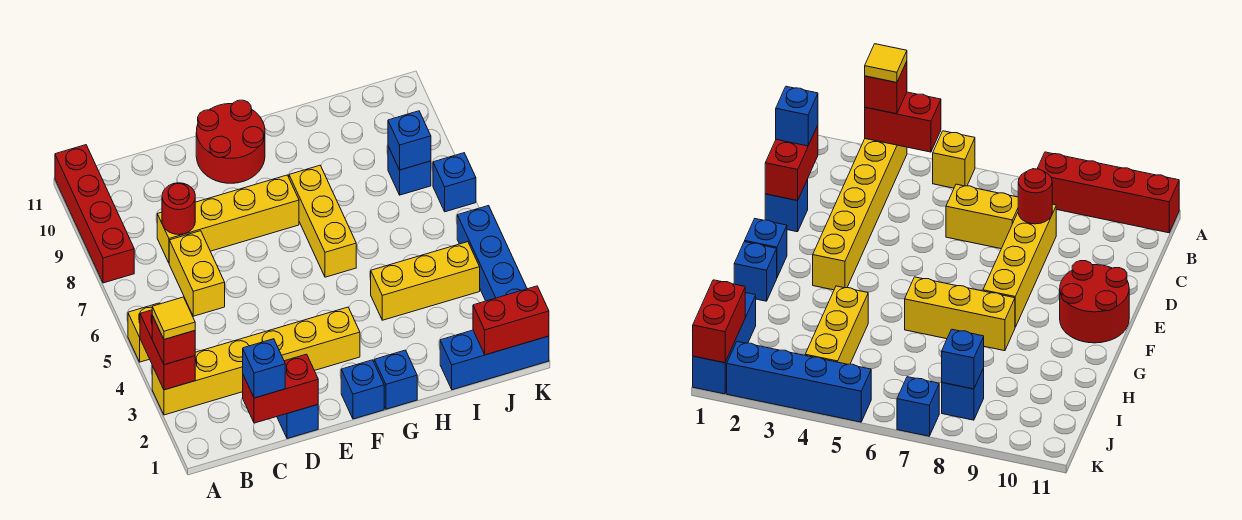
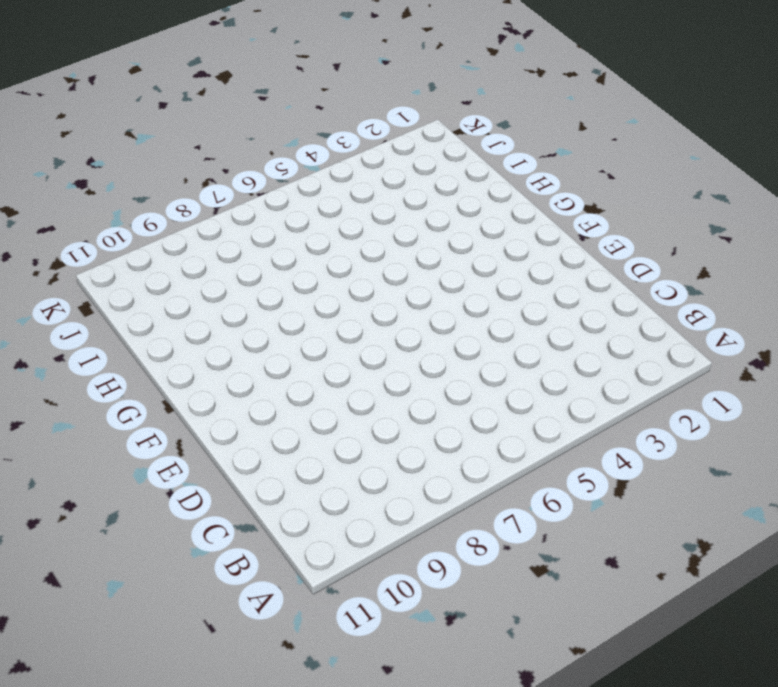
none -> yellow brick A3:F3 level 1
none -> yellow brick A5 level 1
none -> red brick A8:A11 level 1

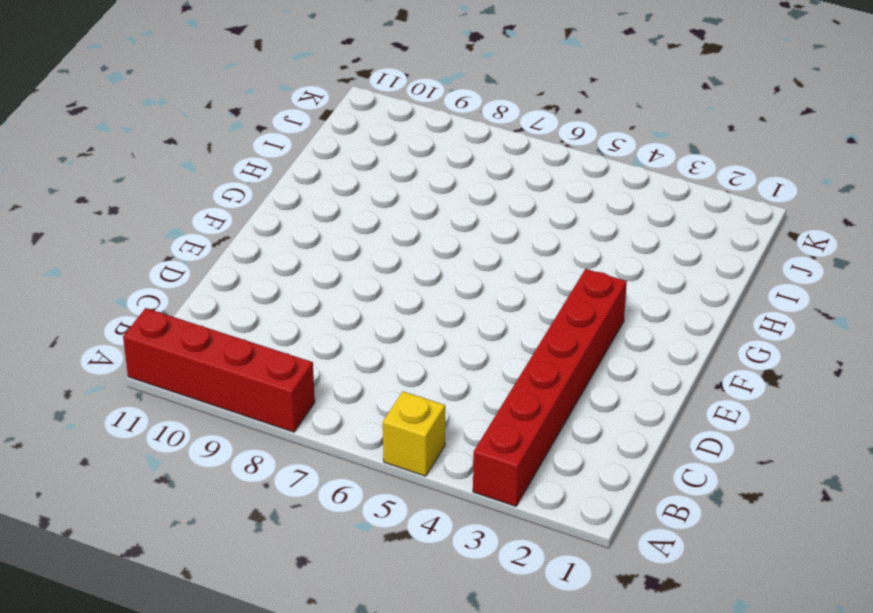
red brick A3:F3 level 1 -> yellow brick A3:F3 level 1
none -> yellow brick C6:C7 level 1
none -> yellow brick C8:F8 level 1
none -> blue brick D1 level 1

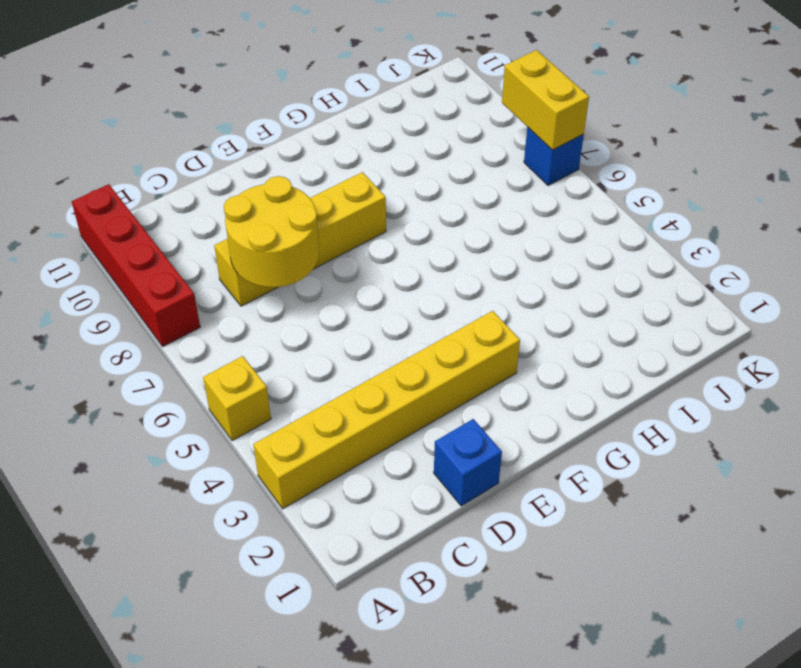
yellow round brick C7:D8 level 2 -> red round brick C8 level 2
yellow brick K7:K8 level 2 -> yellow brick C6:C7 level 1
none -> red round brick E10:F11 level 1
none -> blue brick F1 level 1
none -> blue brick G1 level 1

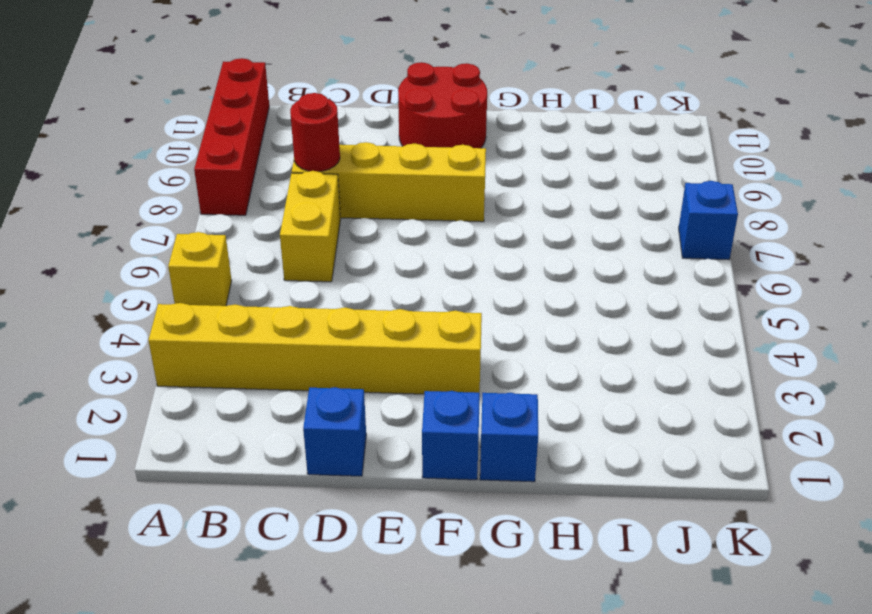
none -> yellow brick G6:G8 level 1
none -> yellow brick H4:J4 level 1
none -> blue brick I1:K1 level 1

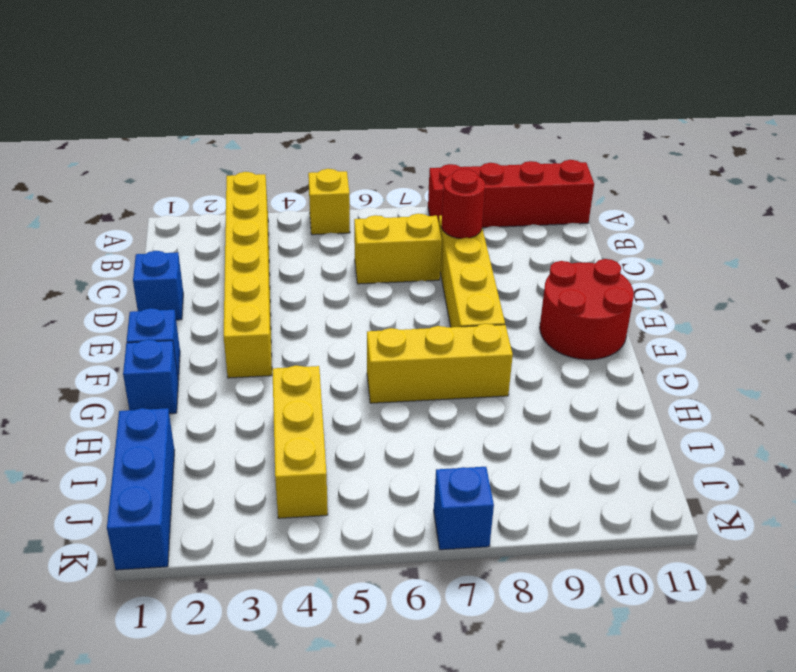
none -> blue brick J8 level 1
none -> blue brick K2:K5 level 1
none -> red brick A3:A4 level 2

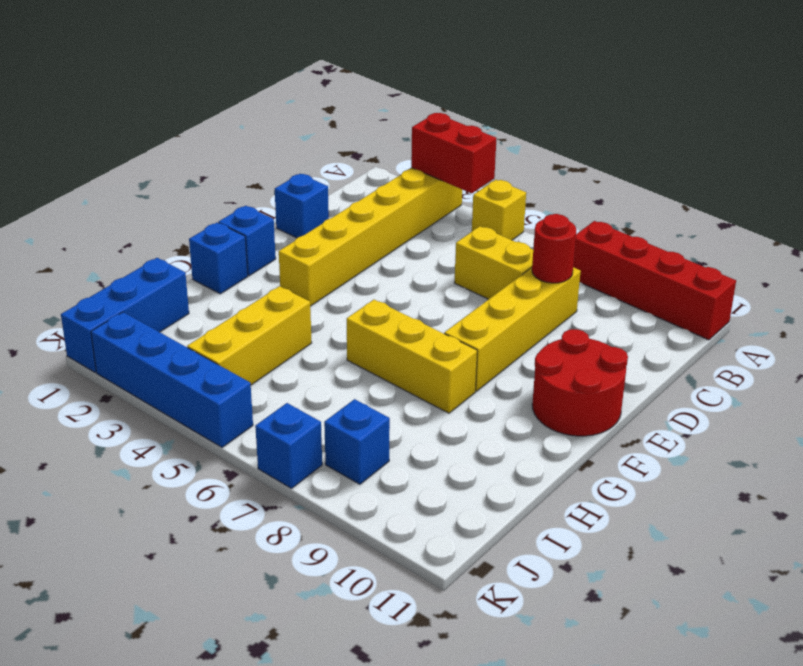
none -> red brick C1:D1 level 2
none -> red brick J1:K1 level 2
none -> blue brick J8 level 2

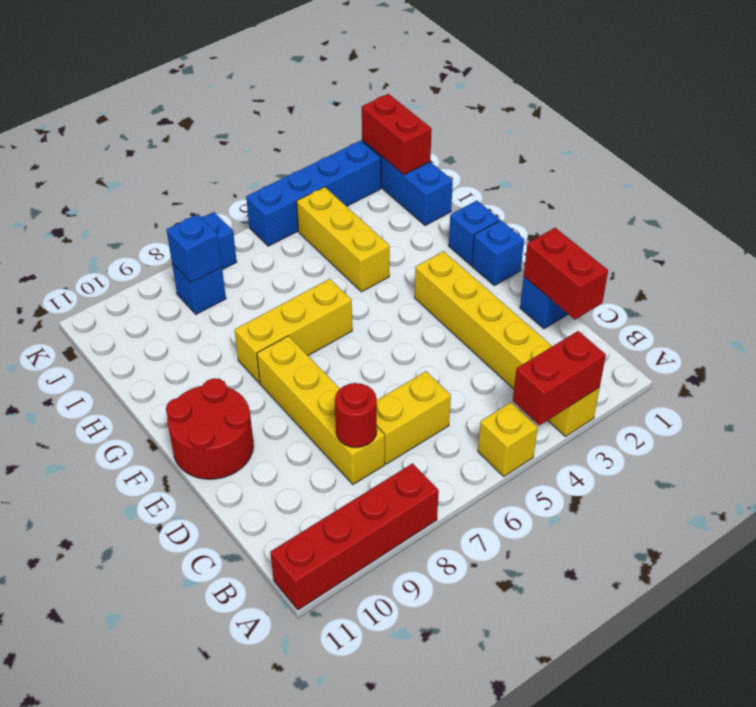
none -> red brick A3 level 3
none -> blue brick C1 level 3
none -> yellow tile A3 level 4

